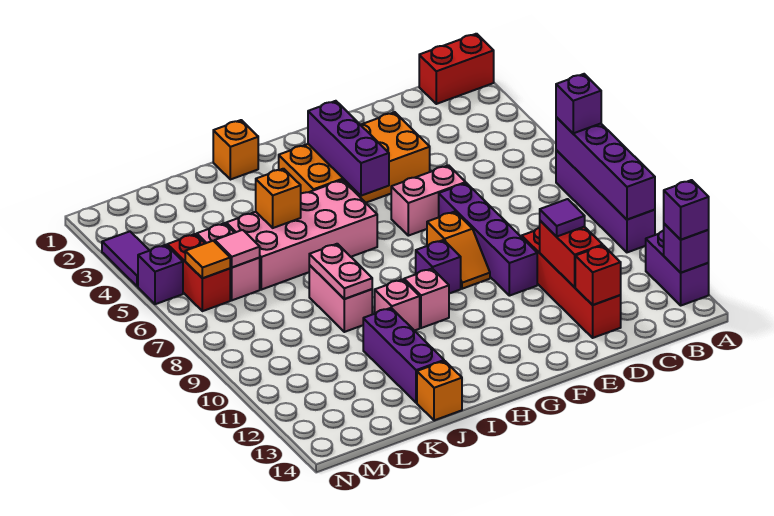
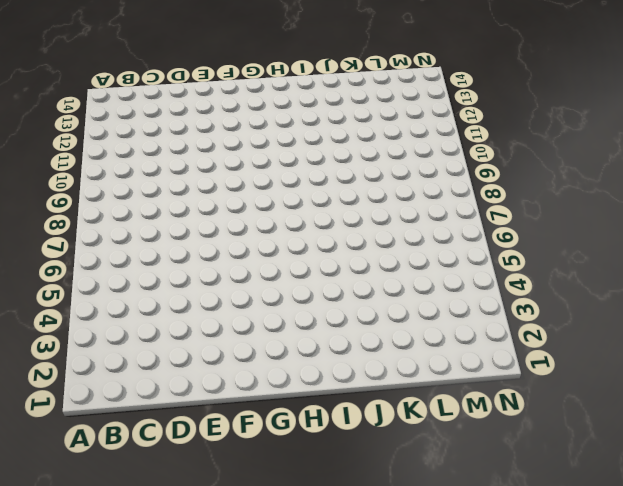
none -> red brick A1:B1 level 1
none -> purple brick A7:A10 level 1
none -> purple brick A12:A13 level 1
none -> red brick D10:D13 level 1

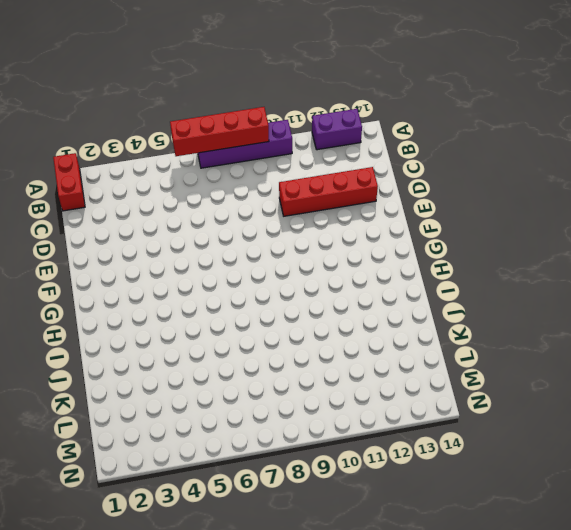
red brick A6:A9 level 2 -> purple brick A7:A10 level 2
none -> orange brick E3:H4 level 1
none -> pink brick E6:F6 level 1
none -> purple brick E7:E10 level 1
none -> orange slope F8:F9 level 1 top 8

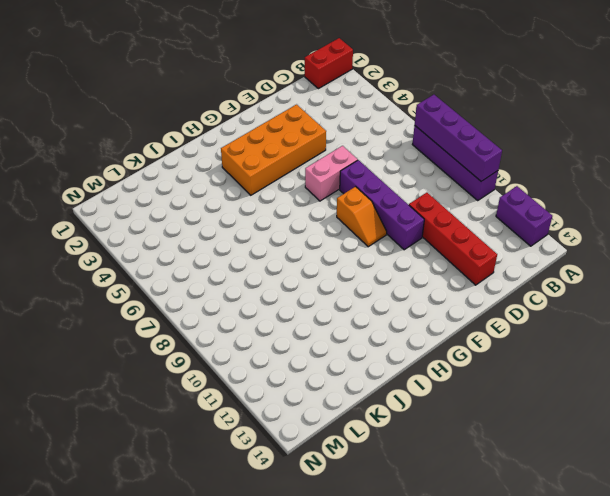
none -> purple brick G9 level 1
none -> pink brick H5:K6 level 1
none -> pink brick H10 level 1
none -> orange brick I1 level 1

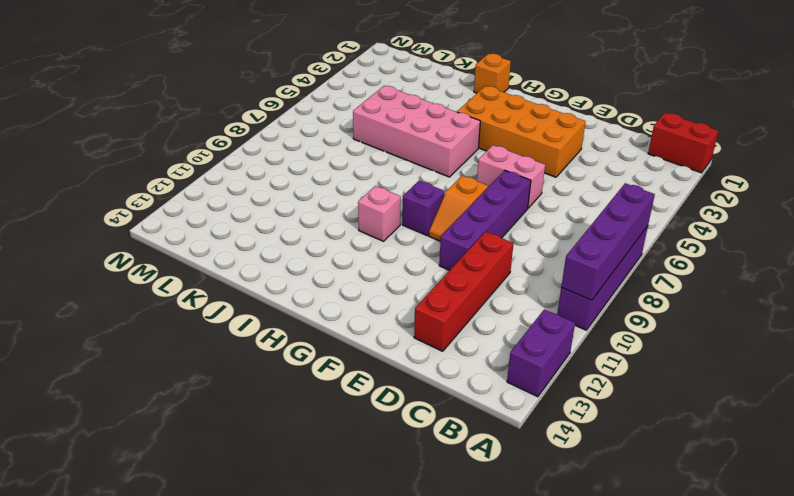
none -> pink brick I10 level 1
none -> pink brick J8:J9 level 1
none -> purple brick J11:J13 level 1
none -> orange brick J14 level 1

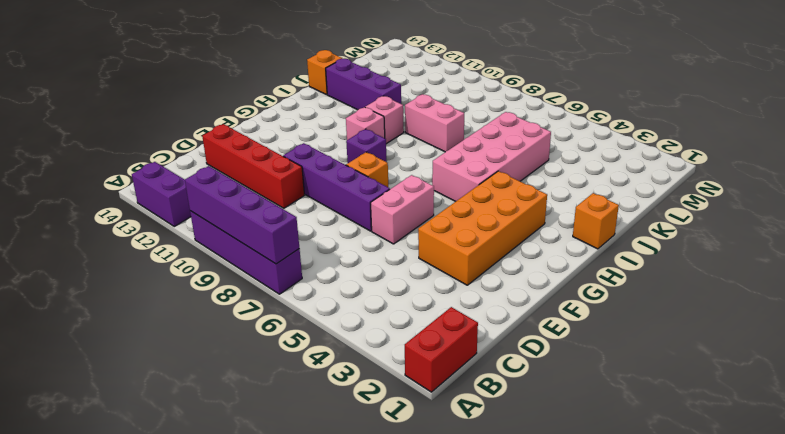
none -> pink brick L5:L6 level 1
none -> red brick M5:M6 level 1
none -> purple tile N3:N4 level 1
none -> purple brick N5 level 1

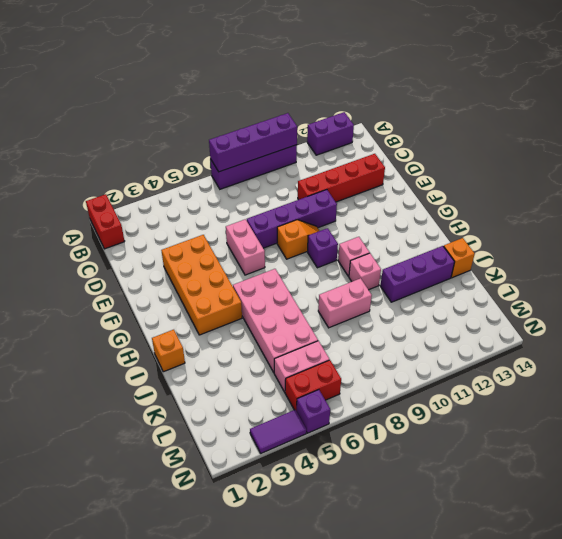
none -> purple brick A13 level 2
none -> red brick D11:D12 level 2
none -> red brick D13 level 2
none -> purple brick G3:G5 level 2

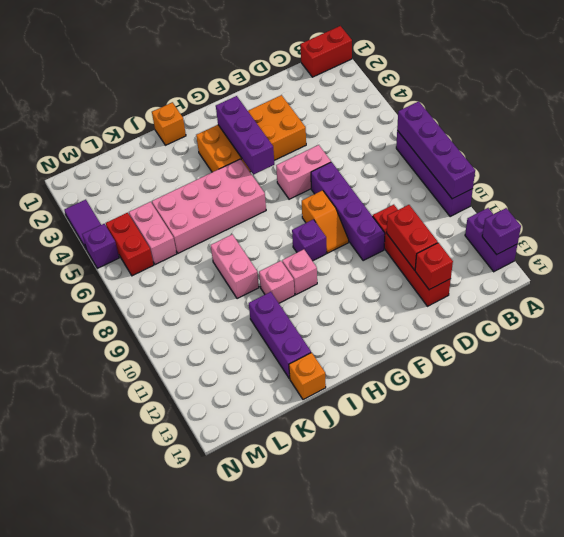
none -> orange brick J5 level 2
none -> pink plate J8:J9 level 2
none -> pink tile L6 level 2
none -> orange tile M6 level 2

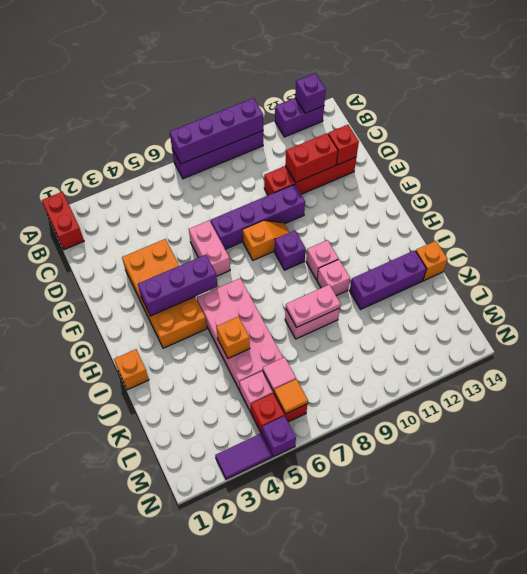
none -> purple brick A7 level 3
none -> purple brick A13 level 3
none -> purple tile D11 level 3

